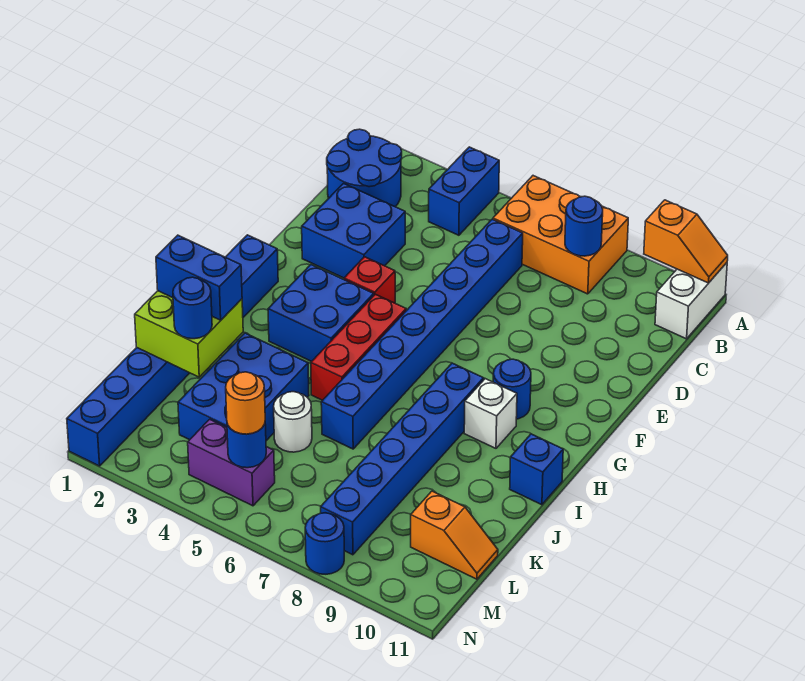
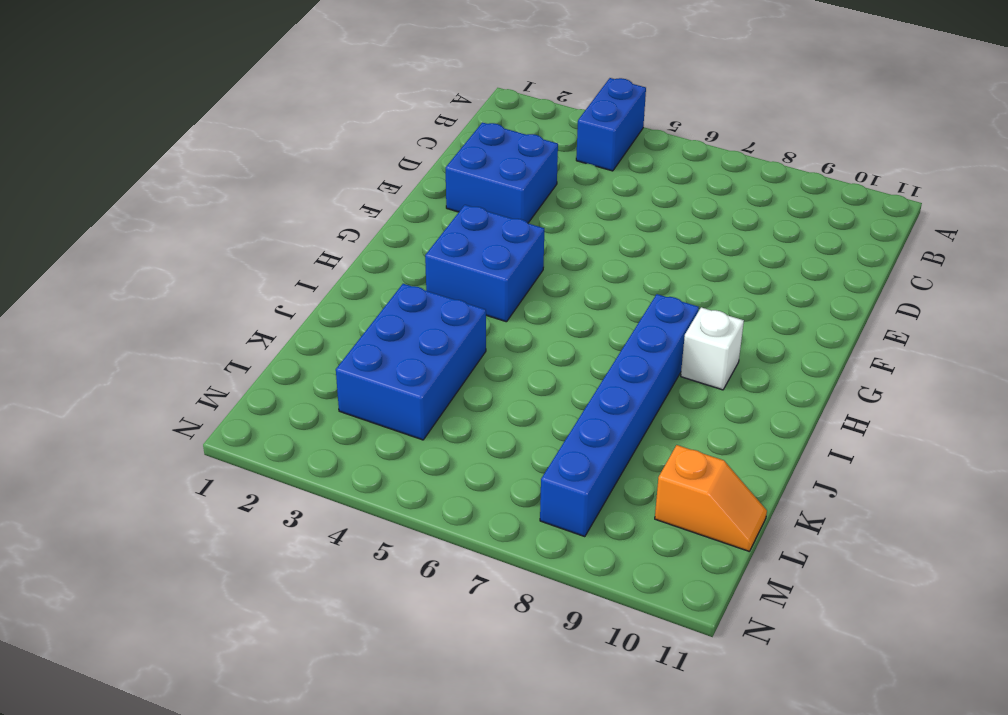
none -> orange brick A6:B8 level 1
none -> white brick A11:B11 level 1
none -> blue round brick B1:C2 level 1

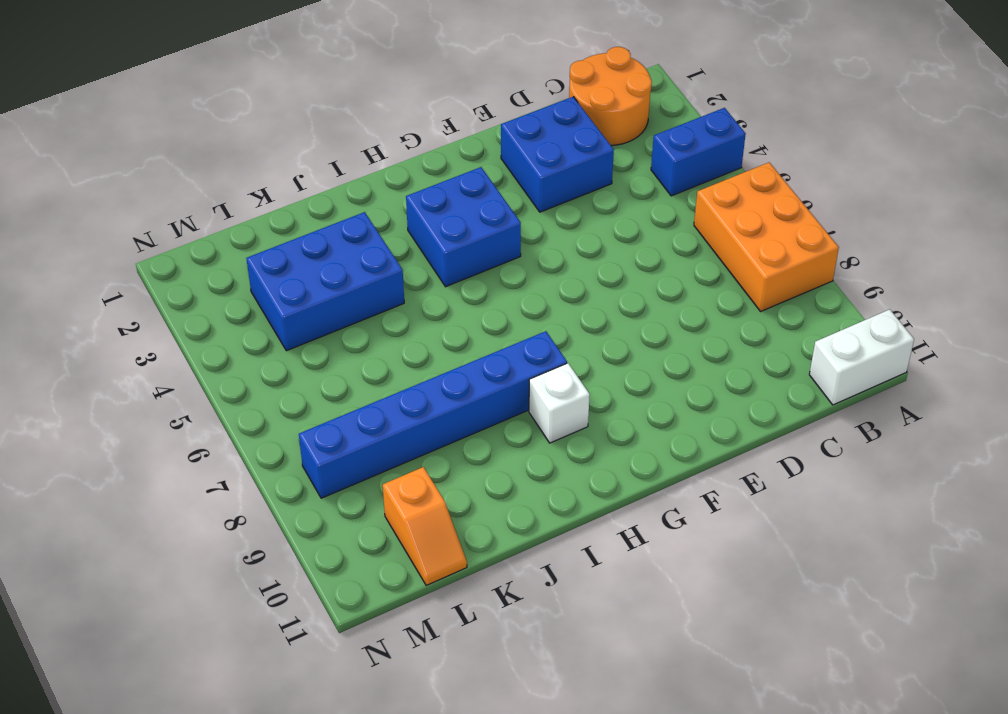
orange round brick B1:C2 level 1 -> blue round brick B1:C2 level 1
none -> blue brick C6:J6 level 1
none -> red brick F4 level 1
none -> blue brick G1:N1 level 1

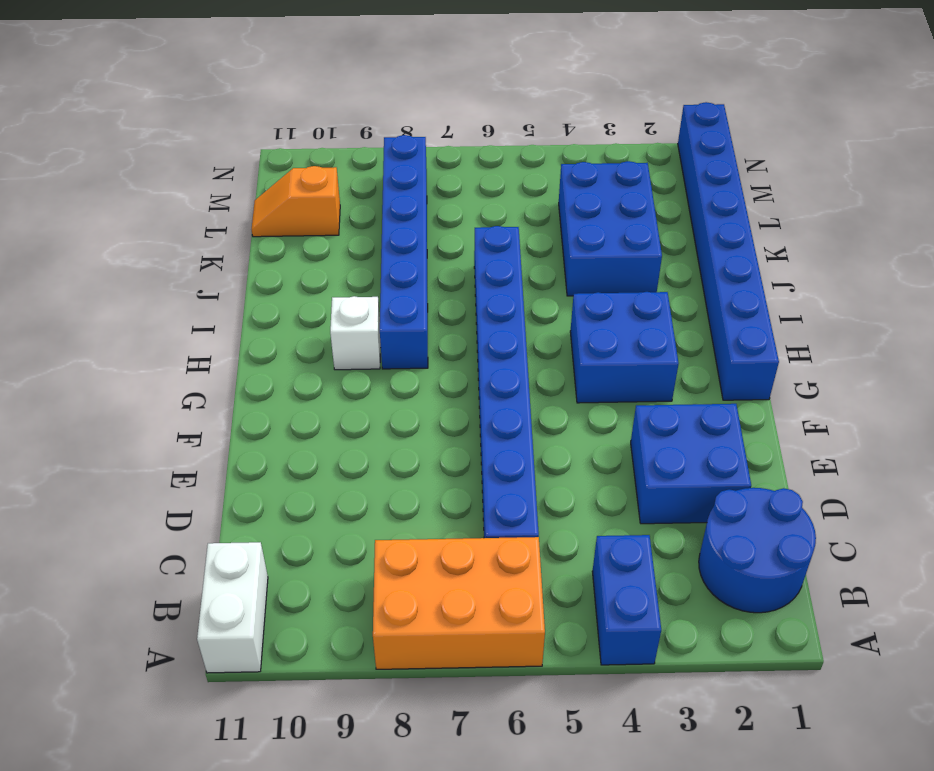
none -> red brick F4 level 1
none -> red brick G5:I5 level 1
none -> blue round brick G9 level 1

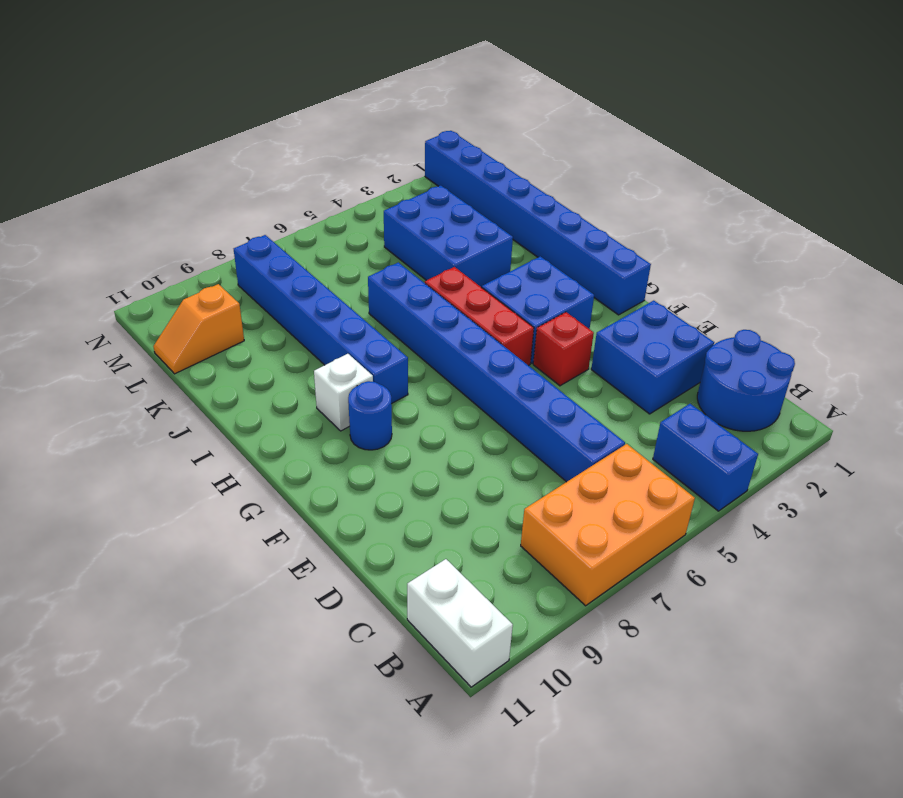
none -> blue brick I11 level 1
none -> white round brick K5 level 1
none -> purple brick M4:M5 level 1

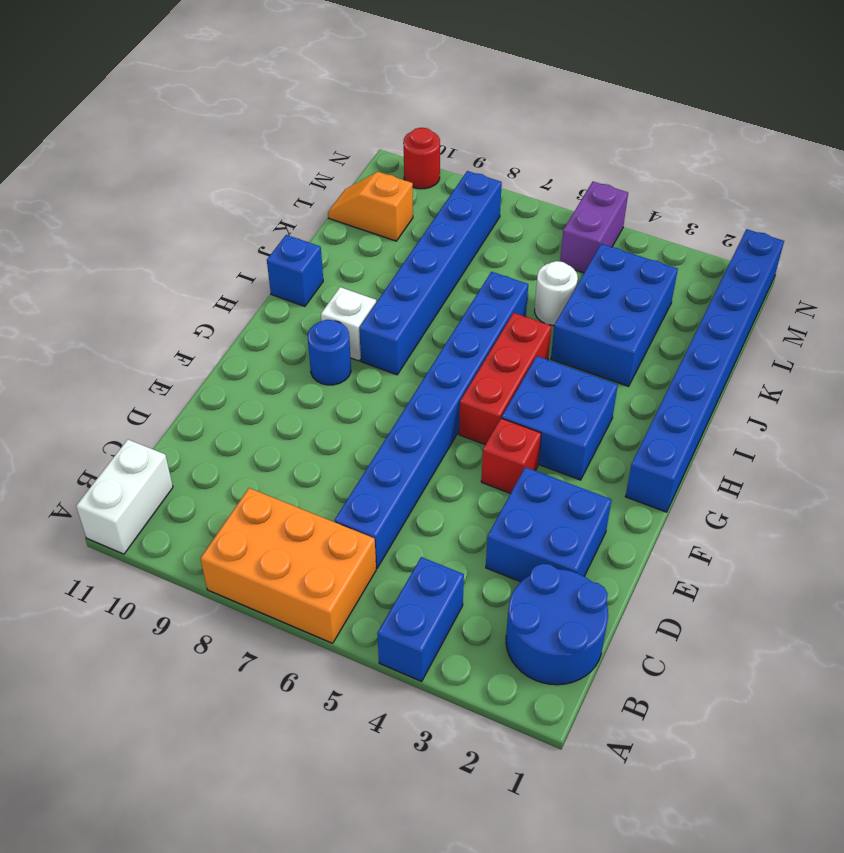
purple brick M5:N5 level 1 -> purple brick M4:M5 level 1
red round brick N10 level 1 -> none
none -> blue round brick N8 level 1
none -> orange slope A10:A11 level 2 top 10
none -> blue round brick B8 level 2

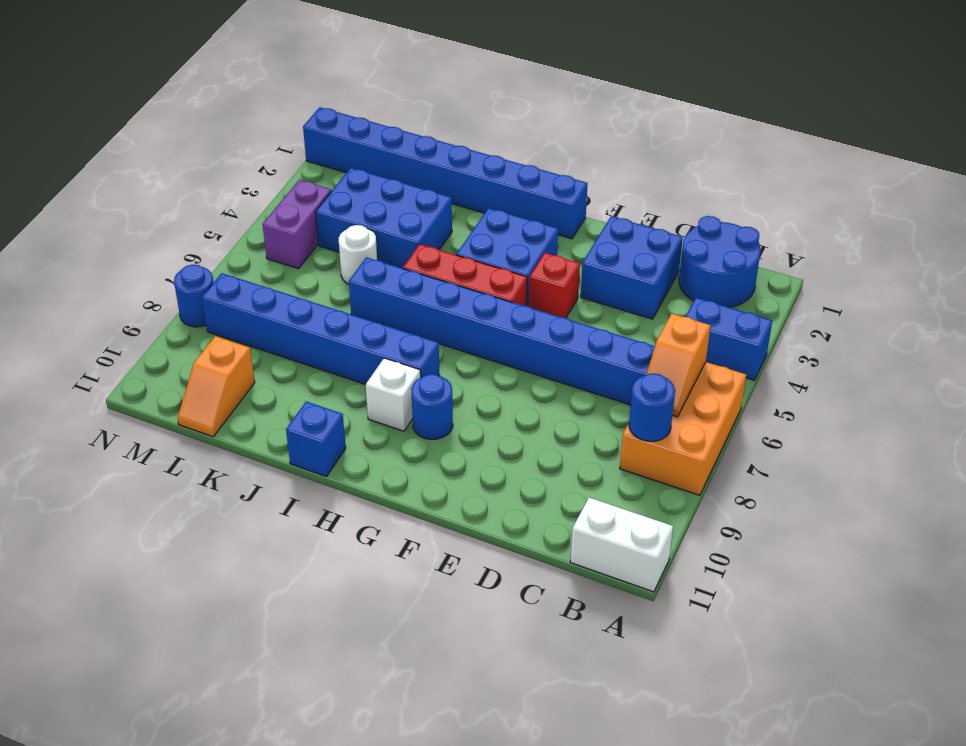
orange slope B6:B7 level 2 top 6 -> orange slope A10:A11 level 2 top 10
none -> lime brick J1:K2 level 2
none -> blue round brick M5 level 2
none -> blue brick J1:J2 level 3

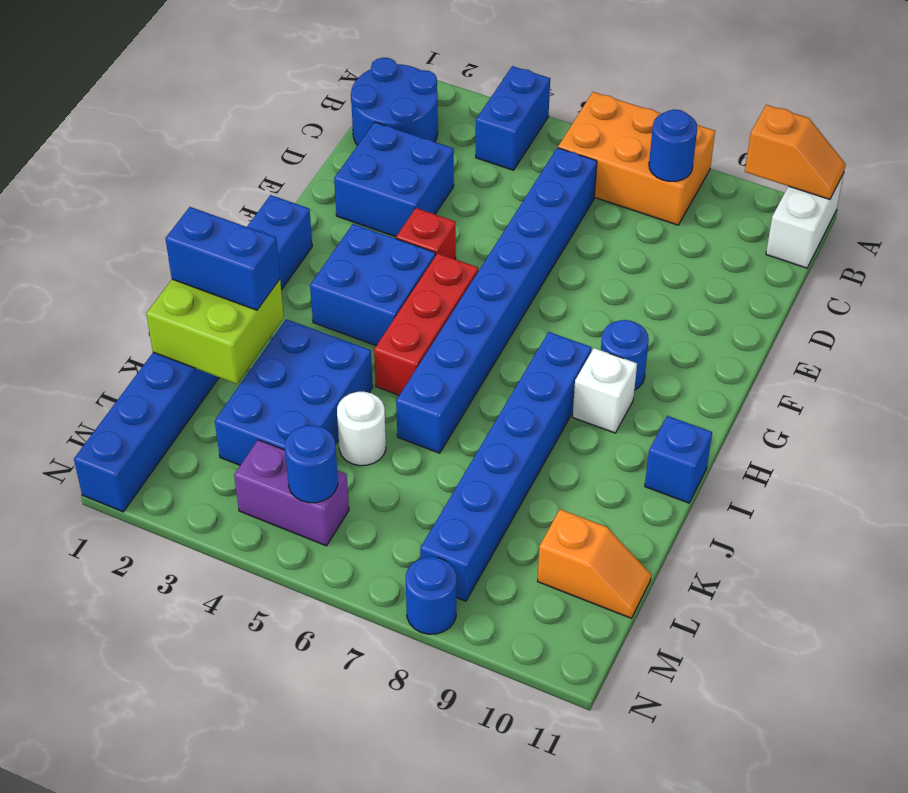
none -> blue round brick K2 level 3
none -> orange round brick M5 level 3

